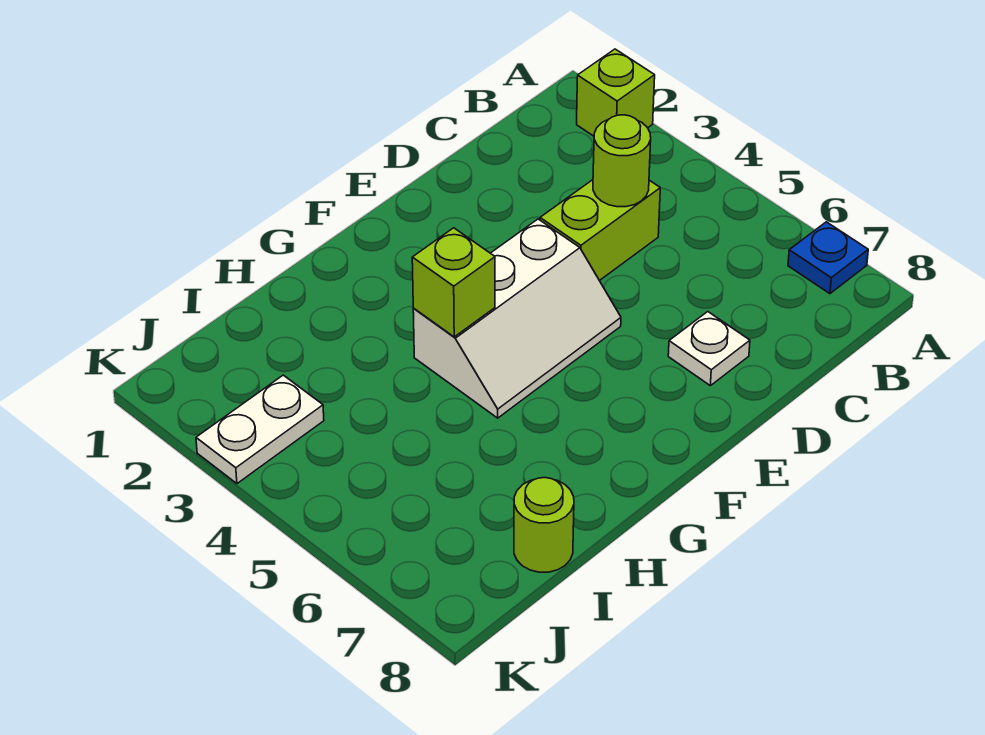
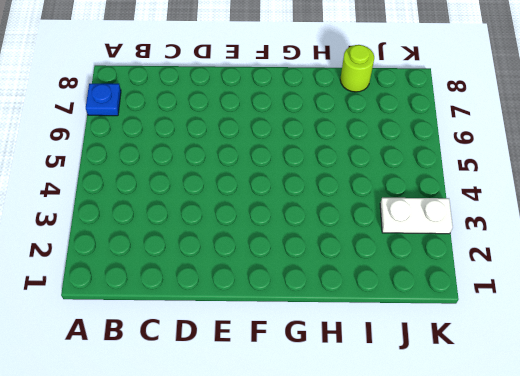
none -> lime brick A2 level 1
none -> lime brick C4:D4 level 1

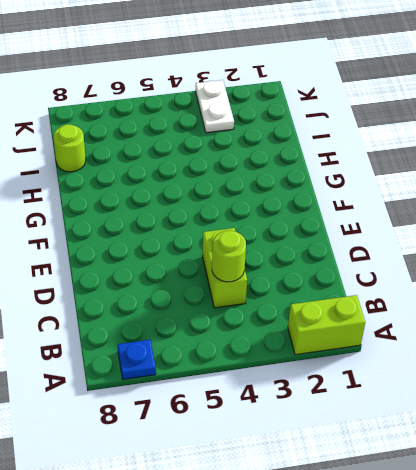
lime brick A1:A2 level 1 -> lime brick A2 level 1
none -> white plate D7 level 1
none -> white slope E4:G5 level 1 top 4

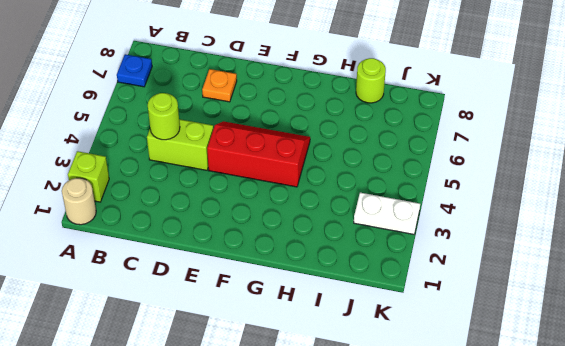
tan round brick A1 level 1 -> none
orange plate D7 level 1 -> white plate D7 level 1
red slope E4:G5 level 1 top 4 -> white slope E4:G5 level 1 top 4
none -> lime brick G4 level 2

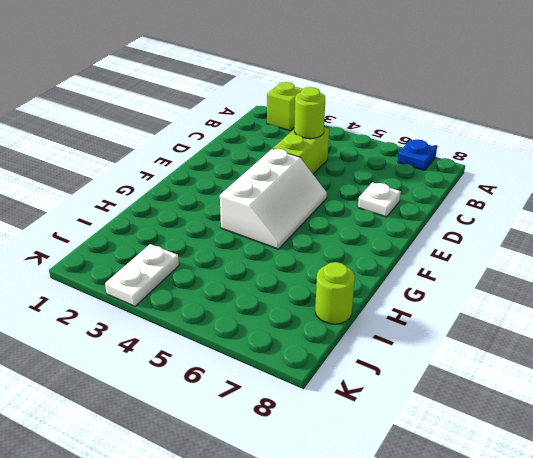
none -> lime brick G4 level 2

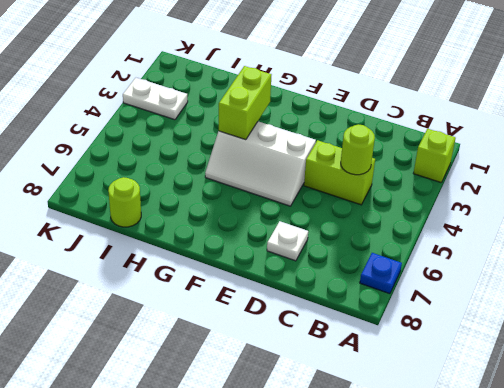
lime brick G3:G4 level 2 -> lime brick G4 level 2

